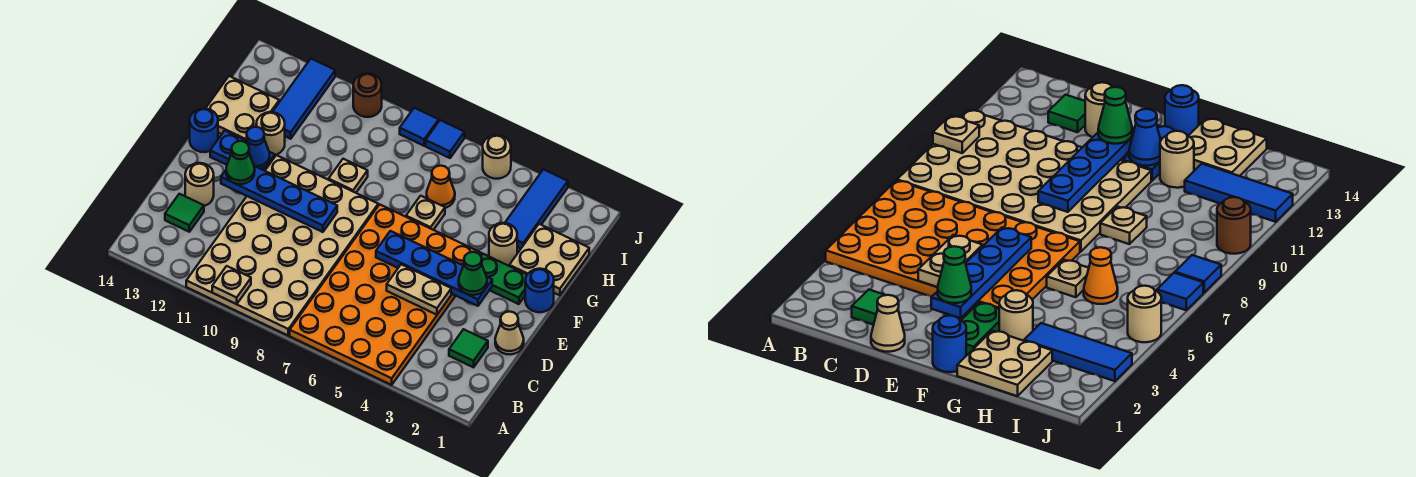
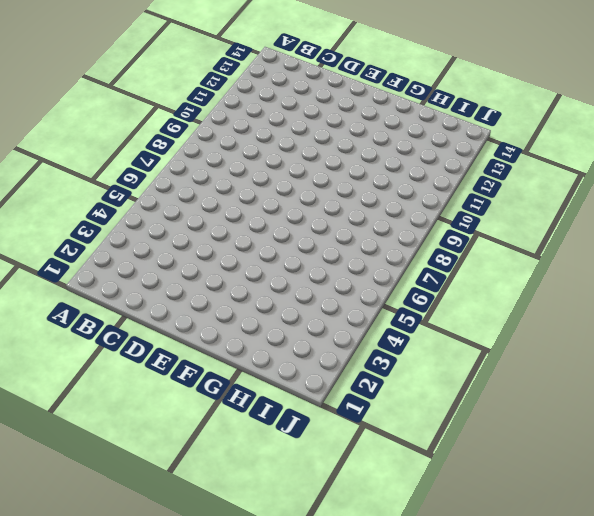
none -> orange plate A4:F7 level 1
none -> tan plate A8:F11 level 1
none -> green tile C2 level 1
none -> green tile C13 level 1

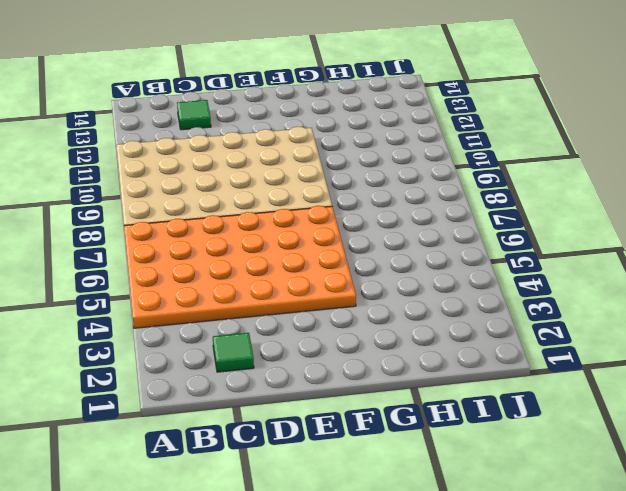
none -> tan cone D1 level 1
none -> tan round brick D13 level 1
none -> blue round brick F1 level 1
none -> green plate F2:F3 level 1

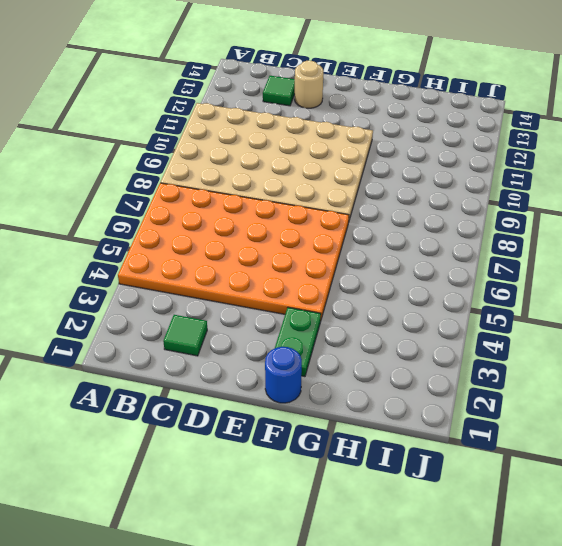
none -> tan cone D1 level 1
none -> blue plate F12:F13 level 1
none -> blue round brick F14 level 1
none -> tan plate G1:H2 level 1

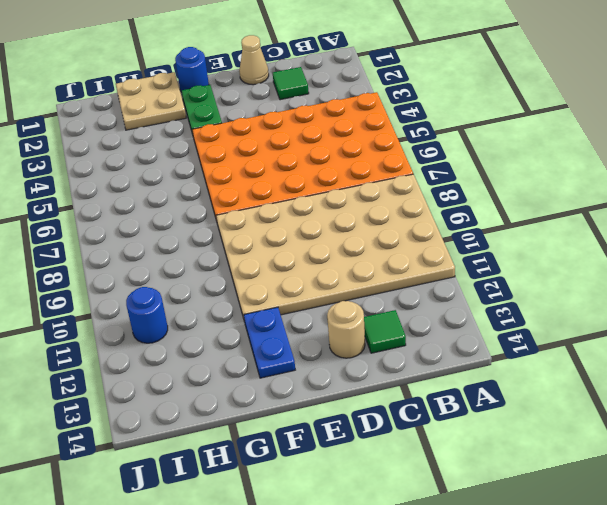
blue round brick I11 level 1 -> blue round brick F14 level 1
none -> tan round brick G3 level 1
none -> tan plate G6 level 1
none -> tan plate G9 level 1
none -> tan round brick G12 level 1

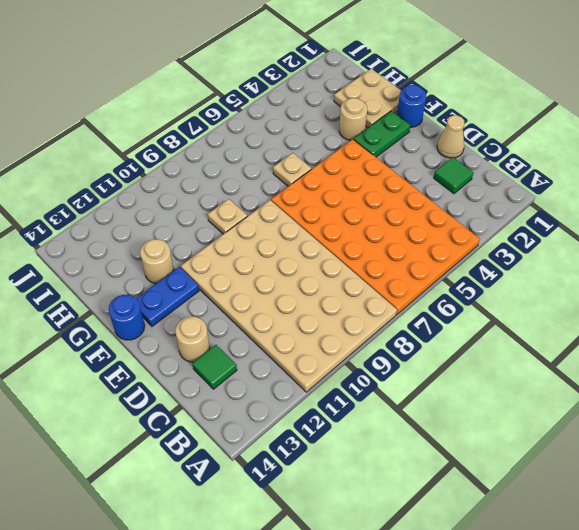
none -> tan plate G13:H14 level 1
none -> blue tile H3:J3 level 1
none -> orange cone H6 level 1
none -> blue tile H12:J12 level 1

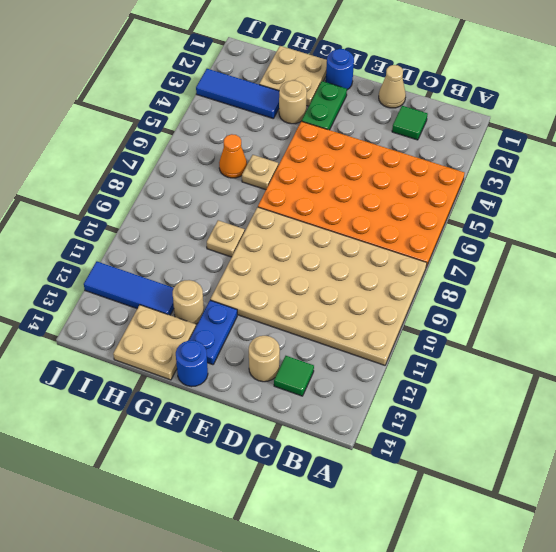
none -> tan round brick J5 level 1
none -> blue tile J7 level 1
none -> blue tile J8 level 1
none -> brown round brick J10 level 1

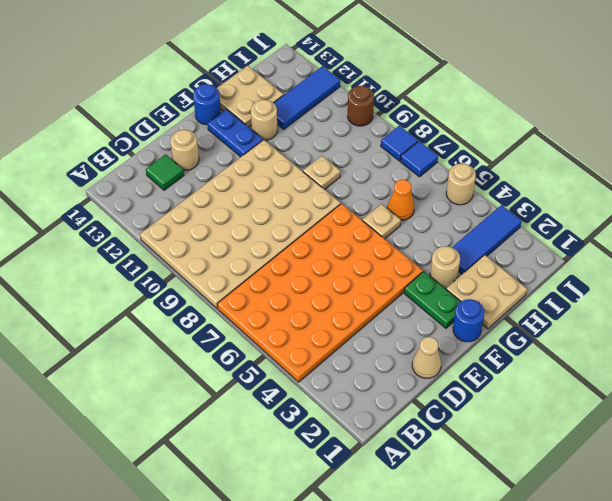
none -> green tile C2 level 1
none -> tan plate A10 level 2
none -> tan plate D4:D5 level 2
none -> blue plate E3:E6 level 2

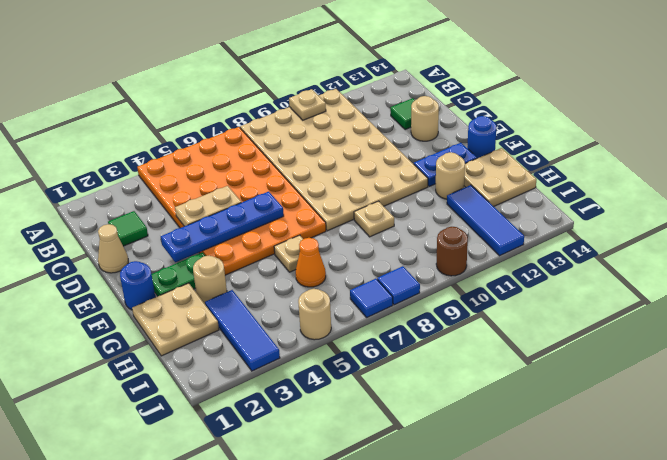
none -> blue plate E9:E12 level 2
none -> blue cone F12 level 2
none -> green cone E3 level 3
none -> green cone E12 level 3

